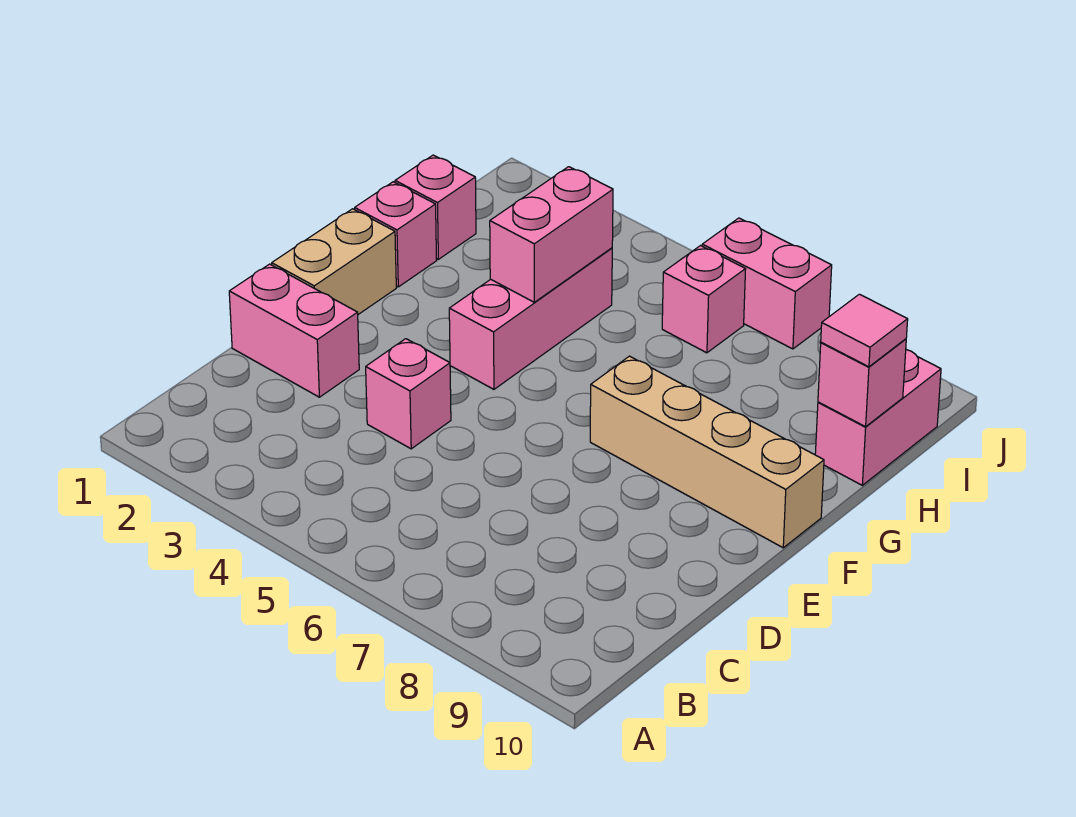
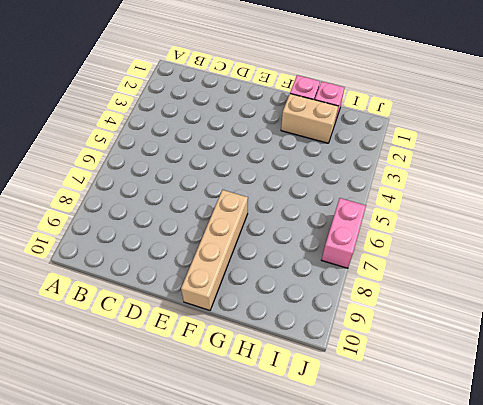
tan brick G2:H2 level 1 -> tan brick E1:F1 level 1
none -> pink brick D1:D2 level 1
none -> pink brick D4 level 1
none -> pink brick F4:H4 level 1

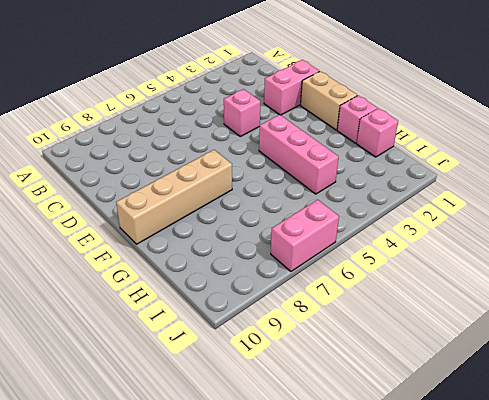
none -> pink brick H10:I10 level 1
none -> pink brick I6 level 1
none -> pink brick G4:H4 level 2

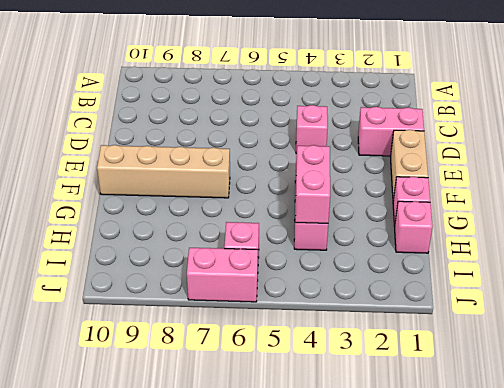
none -> pink brick H10:I10 level 1
none -> pink brick H10 level 2
none -> pink tile H10 level 3

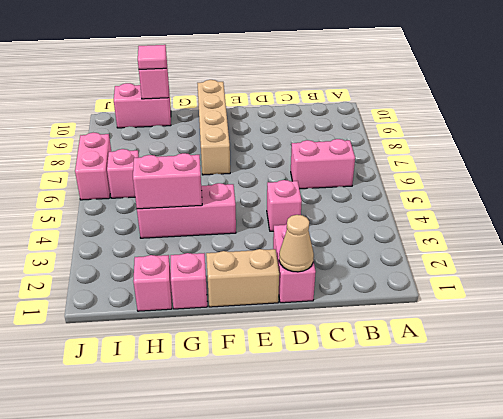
pink brick B6:C6 level 1 -> none
tan cone D1 level 2 -> none

